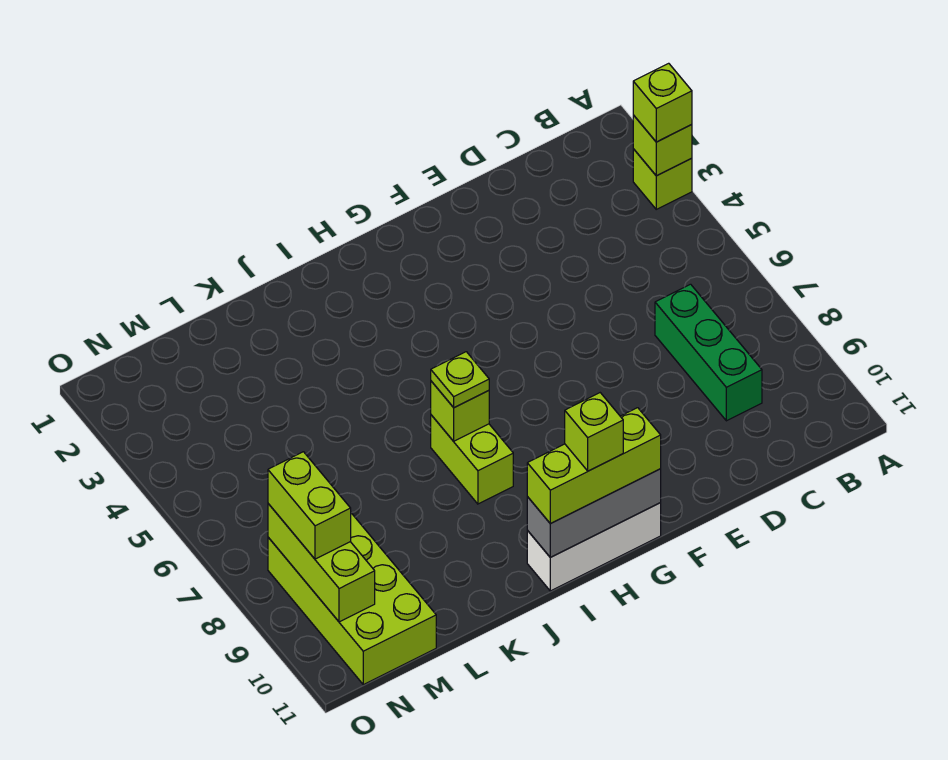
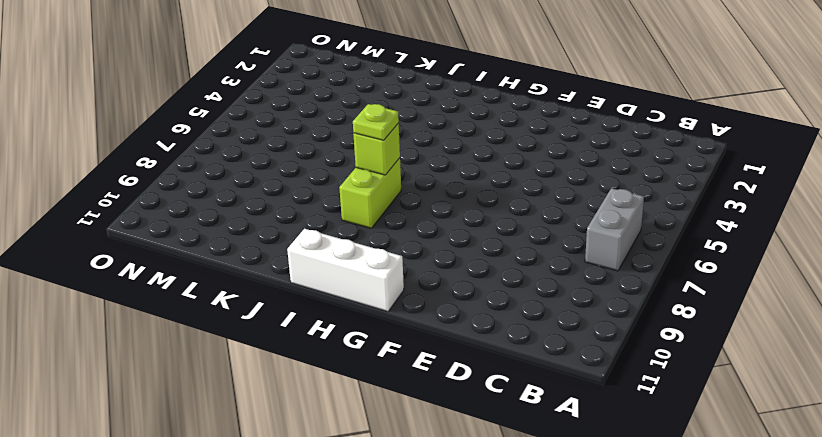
grey brick B6:B7 level 1 -> none
none -> lime brick A3 level 1
none -> green brick C7:C9 level 1
none -> lime brick M8:N11 level 1

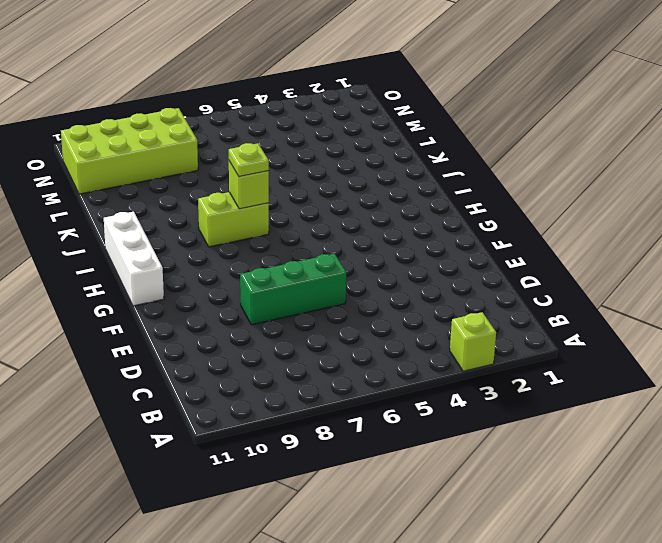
green brick E6:E8 level 1 -> green brick C7:C9 level 1
none -> lime brick A3 level 2
none -> grey brick G11:I11 level 2
none -> lime brick N8:N10 level 2

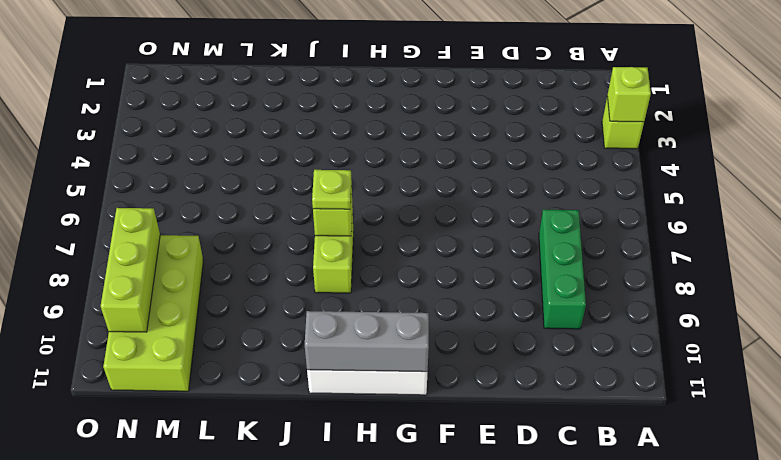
none -> lime brick A3 level 3
none -> lime brick G11:I11 level 3
none -> lime brick N8:N9 level 3

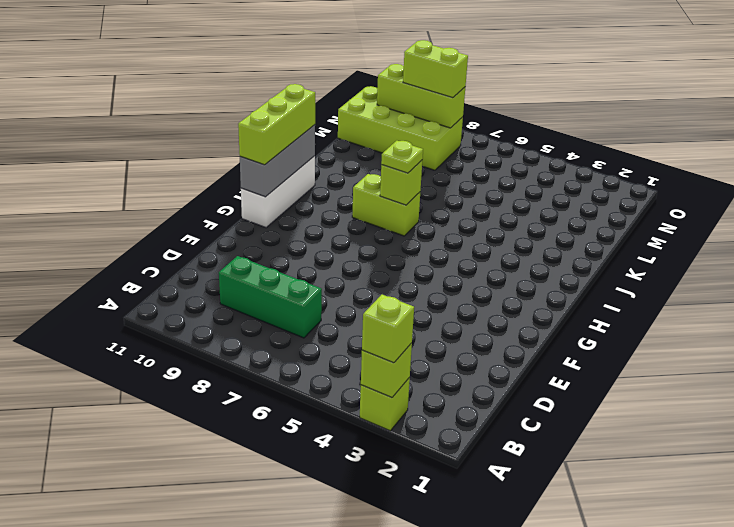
none -> lime brick H11 level 4

